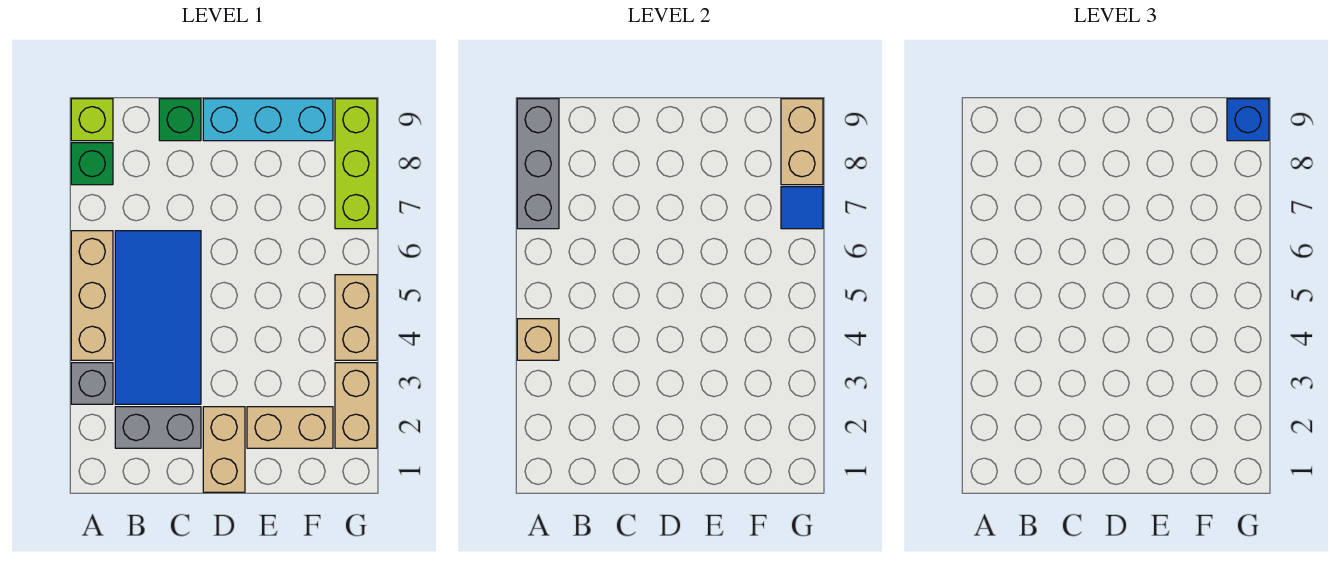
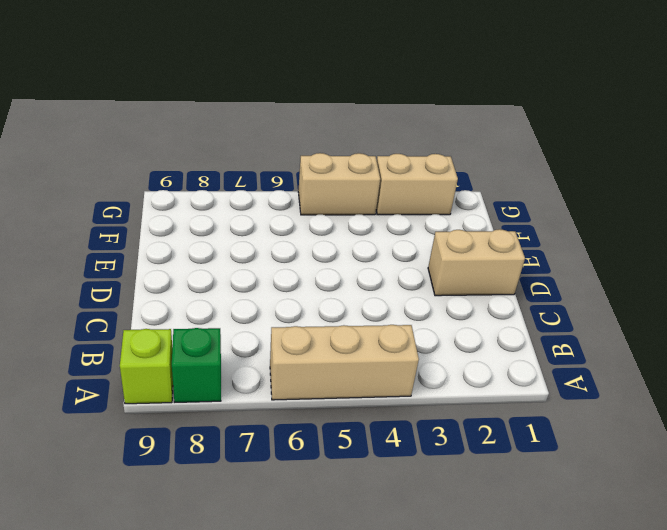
none -> grey brick A3 level 1
none -> grey brick B2:C2 level 1
none -> blue tile B3:C6 level 1

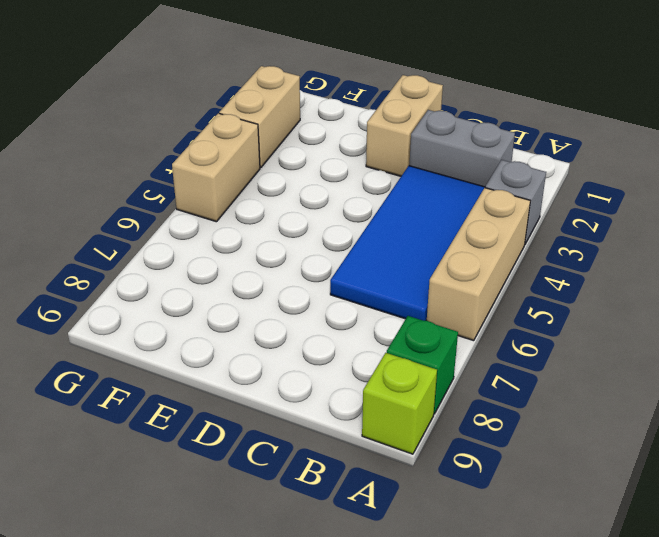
none -> green brick C9 level 1
none -> cyan brick D9:F9 level 1
none -> tan brick E2:F2 level 1

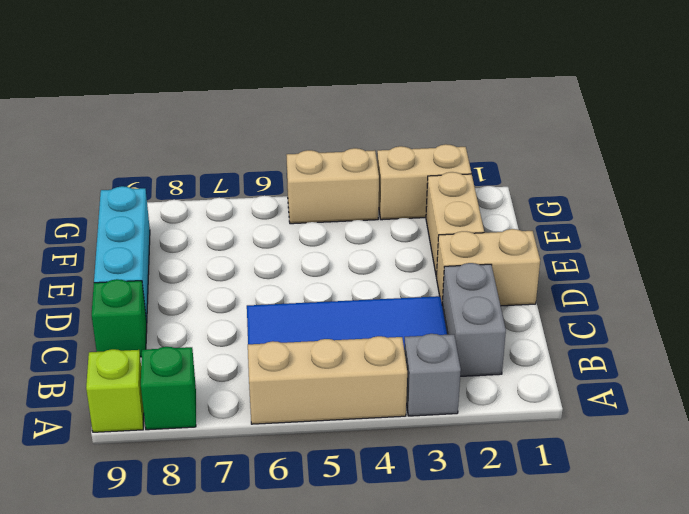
none -> lime brick G7:G9 level 1
none -> tan brick A4 level 2
none -> grey brick A7:A9 level 2

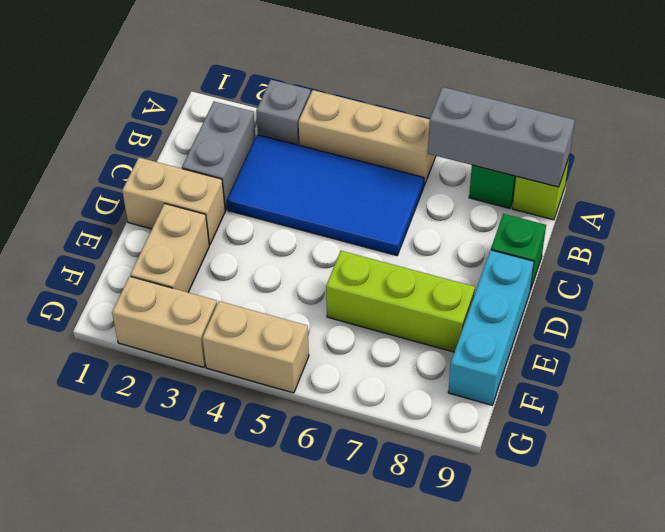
lime brick E6:E8 level 1 -> lime brick G7:G9 level 1
none -> tan brick A4 level 2
none -> blue tile G7 level 2
none -> tan brick G8:G9 level 2

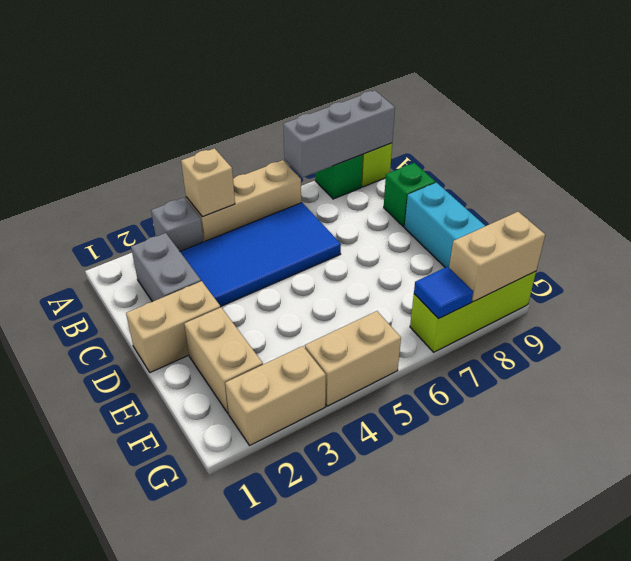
none -> blue brick G9 level 3

